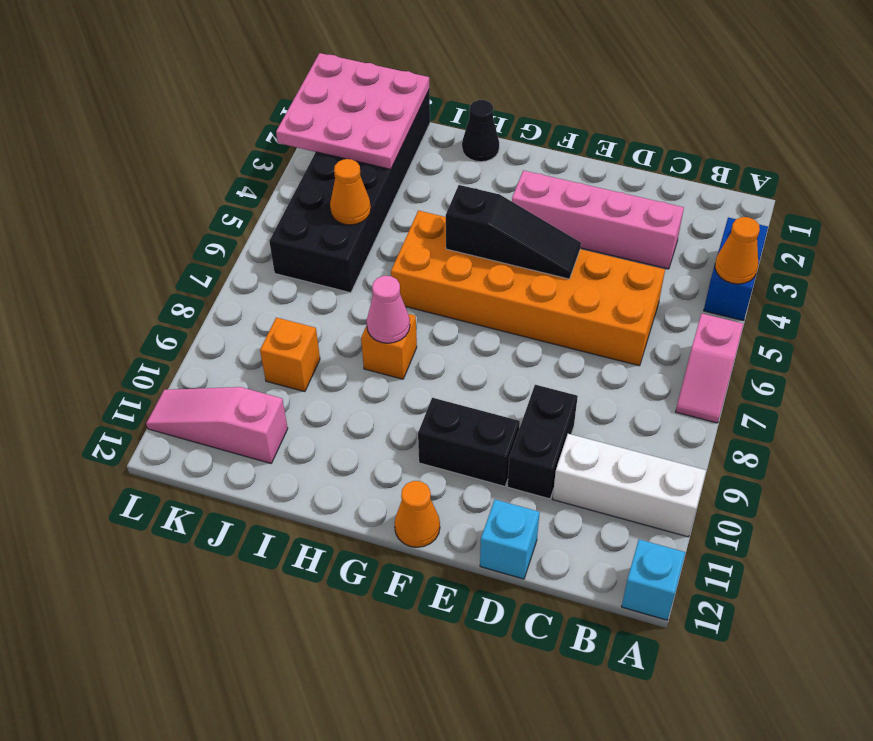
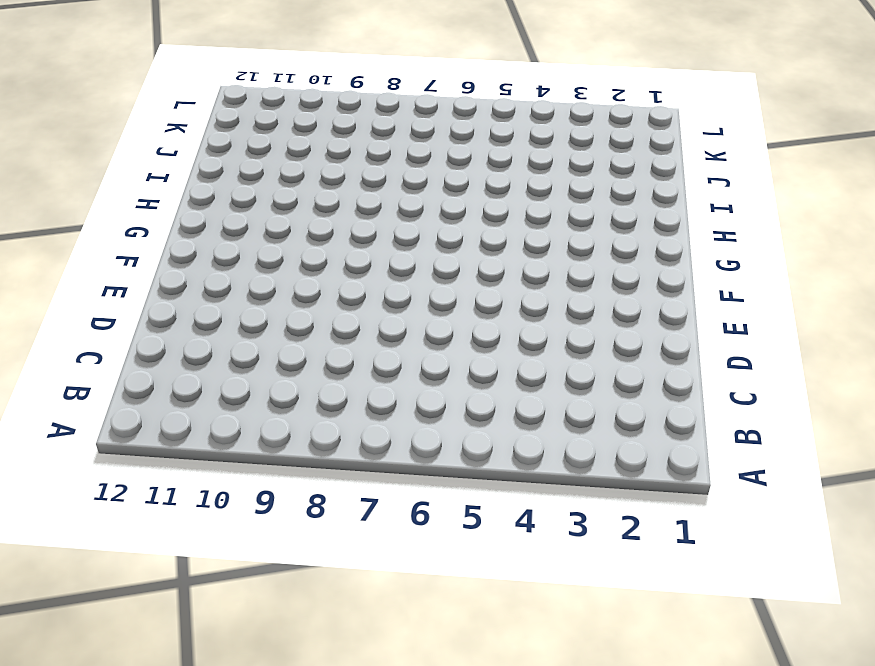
none -> blue brick A3:A4 level 1
none -> pink slope A6:A7 level 1 top 6
none -> white brick A10:C10 level 1

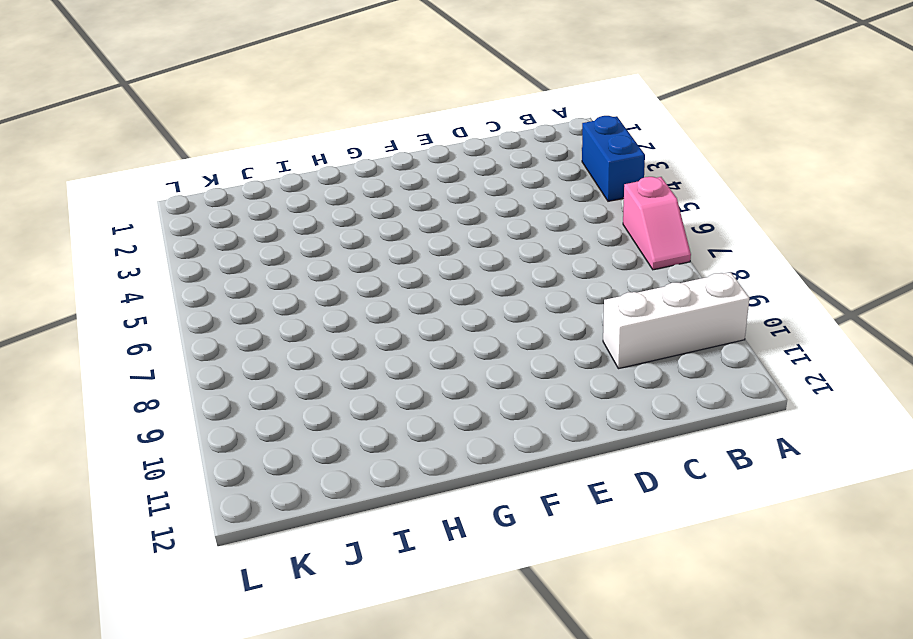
none -> cyan brick A12 level 1
none -> pink brick C3:F3 level 1
none -> orange brick C5:H6 level 1

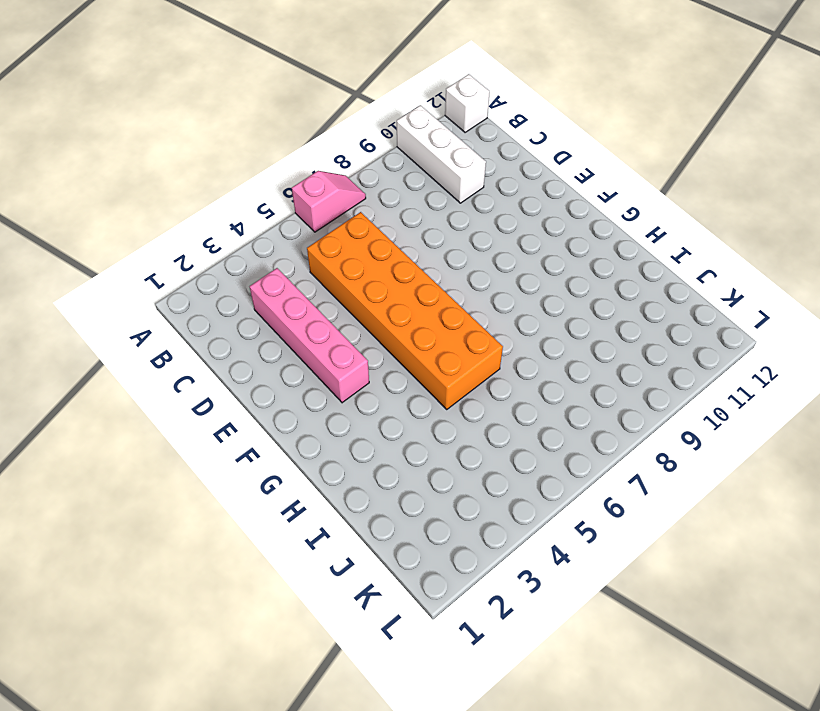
white brick A12 level 1 -> cyan brick A12 level 1
none -> blue brick A3:A4 level 1
none -> black brick D9:D10 level 1
none -> cyan brick D12 level 1

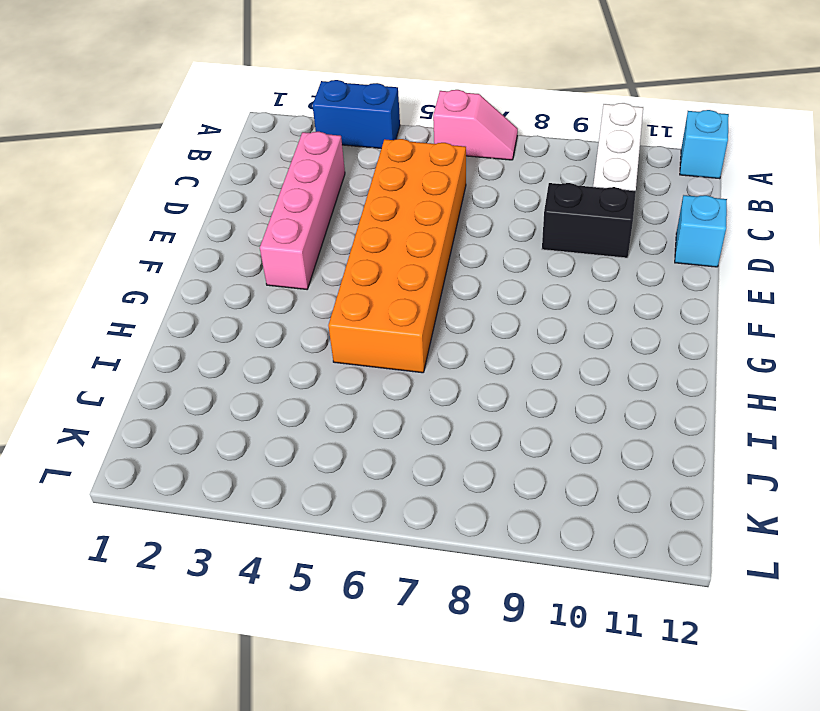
none -> black brick E10:F10 level 1
none -> orange cone F12 level 1
none -> black cone H1 level 1

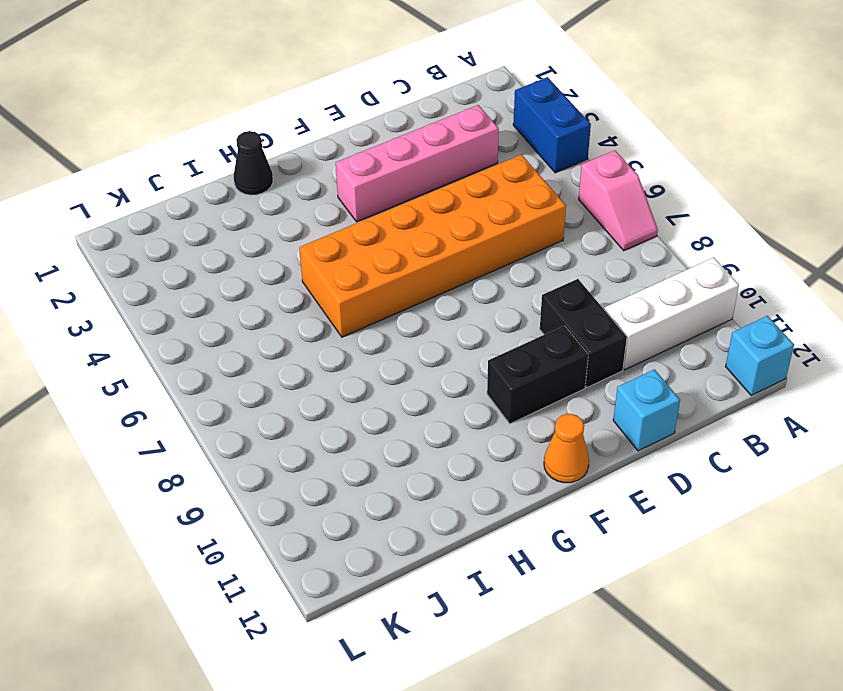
none -> orange brick H8 level 1
none -> black brick J1:K6 level 1
none -> orange brick J9 level 1

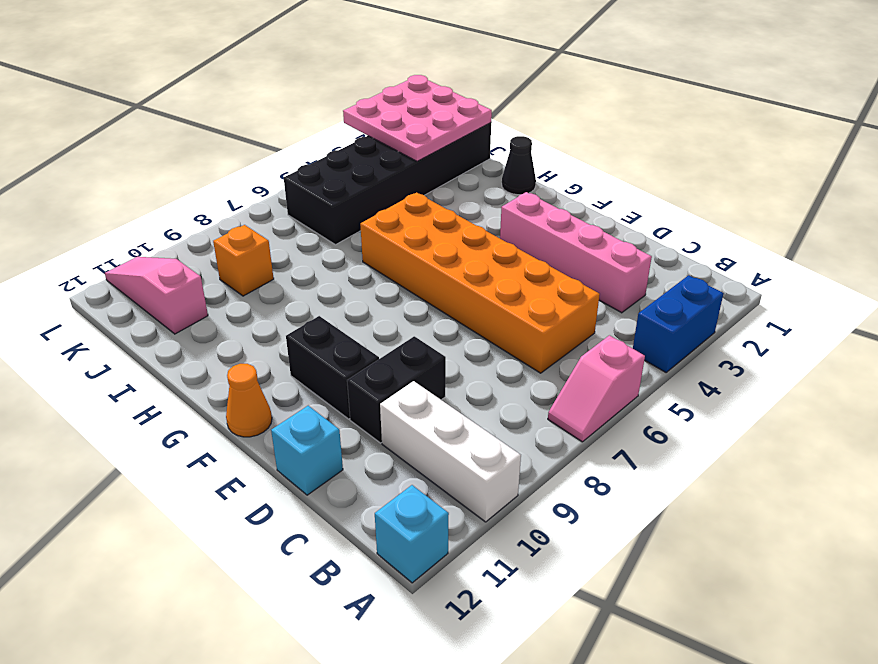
none -> orange brick H8 level 1
none -> orange cone A4 level 2
none -> black slope E5:G5 level 2 top G

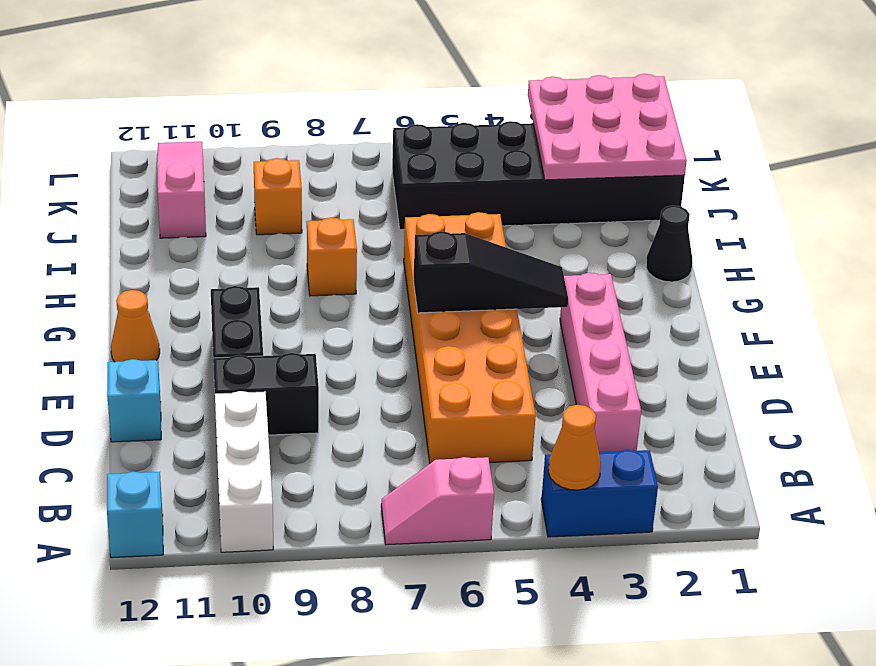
black slope F4:F6 level 2 top 6 -> black slope E5:G5 level 2 top G
none -> pink cone H8 level 2
none -> orange cone J5 level 2

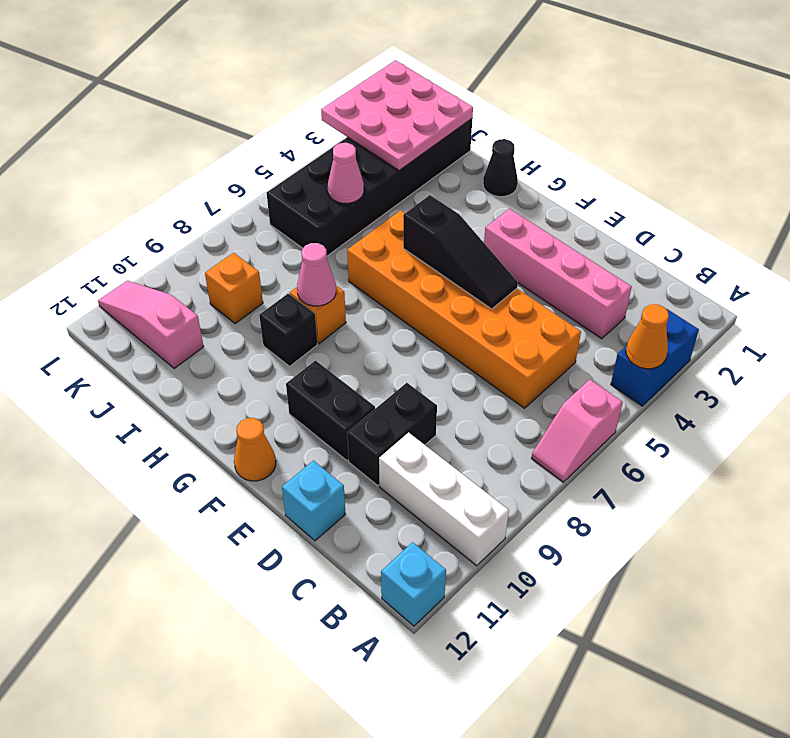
black brick H9 level 1 -> none
pink cone J5 level 2 -> orange cone J5 level 2

